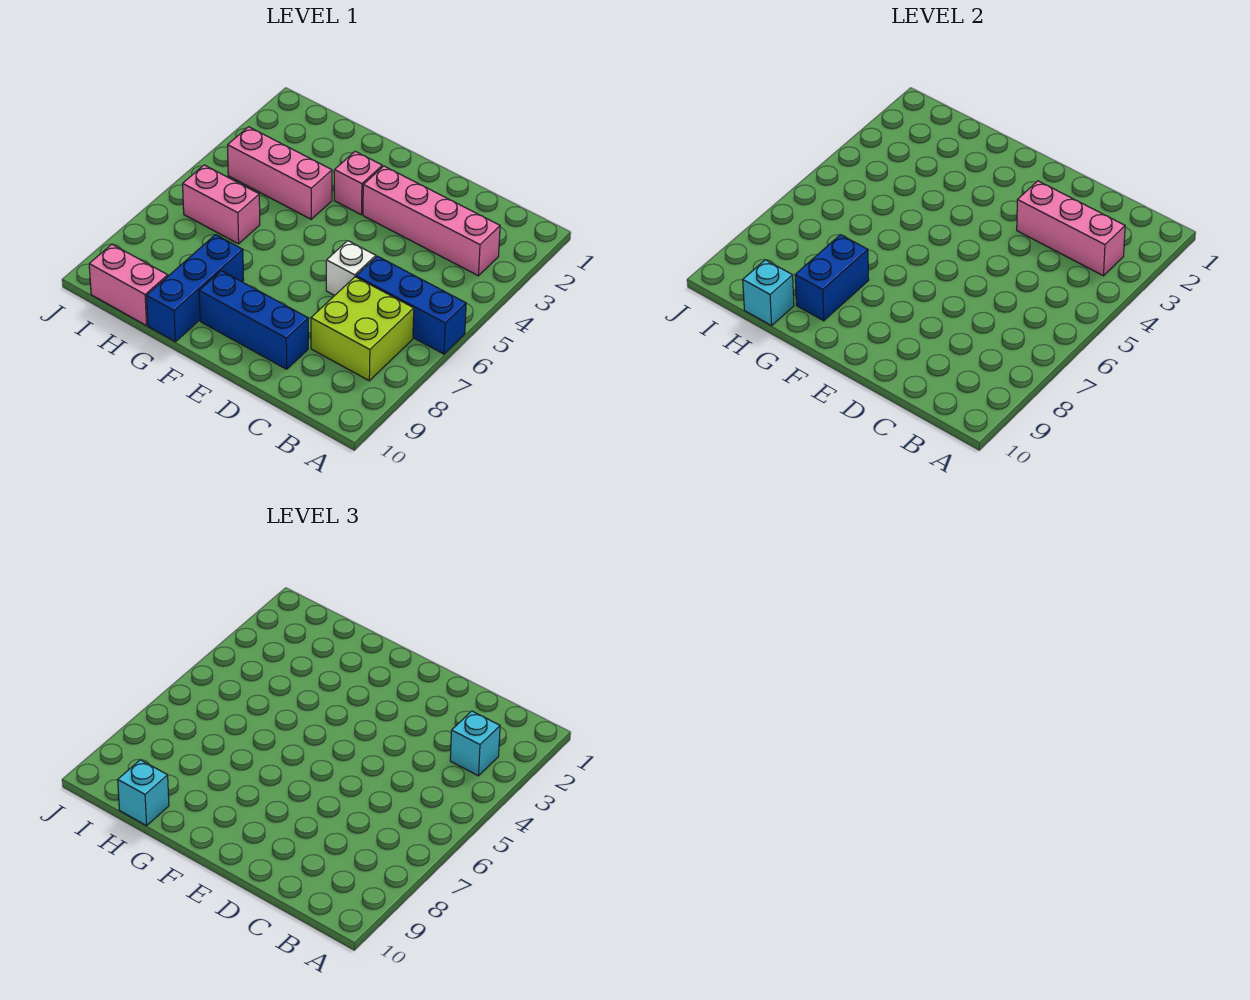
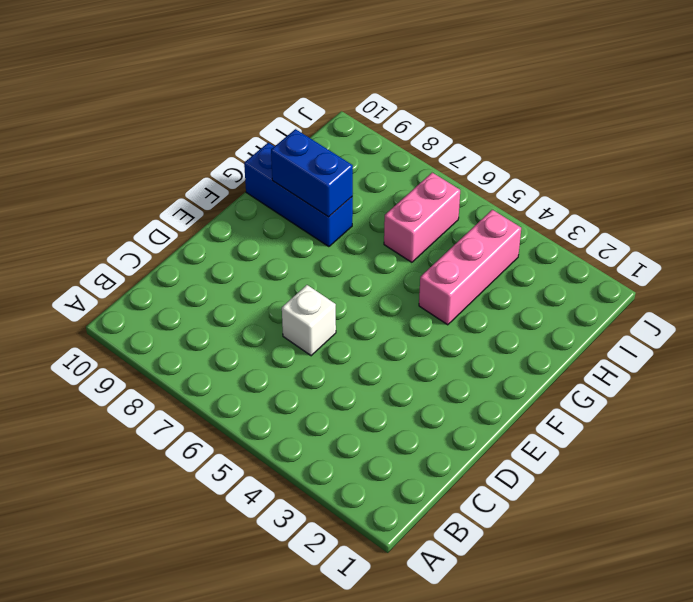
none -> blue brick A6:C6 level 1
none -> pink brick B3:E3 level 1
none -> lime brick B7:C8 level 1

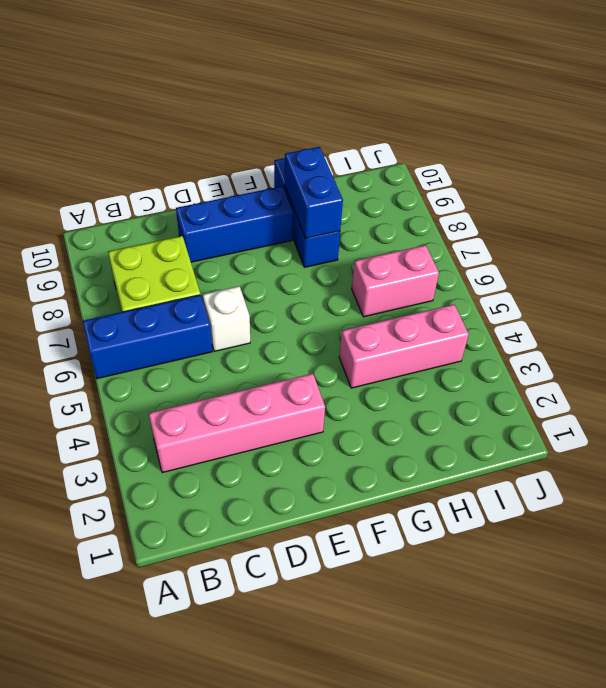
none -> pink brick F3 level 1
none -> pink brick H10:I10 level 1
none -> pink brick B3:D3 level 2

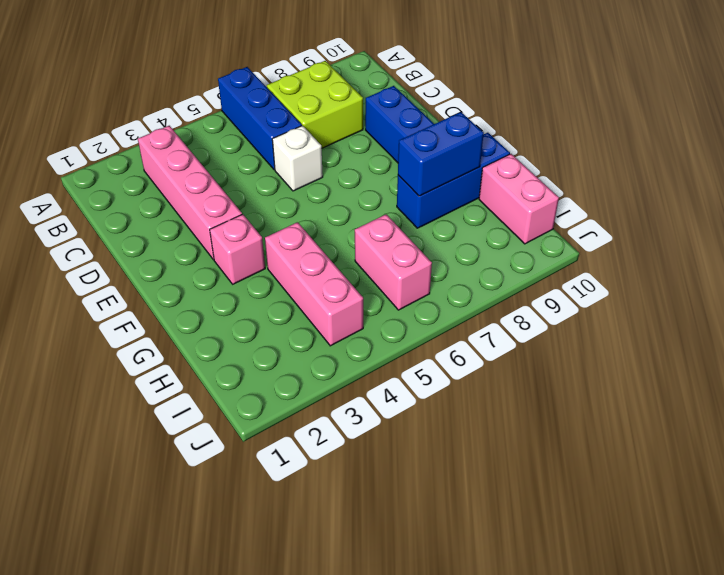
none -> pink brick B3:D3 level 2
none -> cyan brick H10 level 2
none -> cyan brick B3 level 3

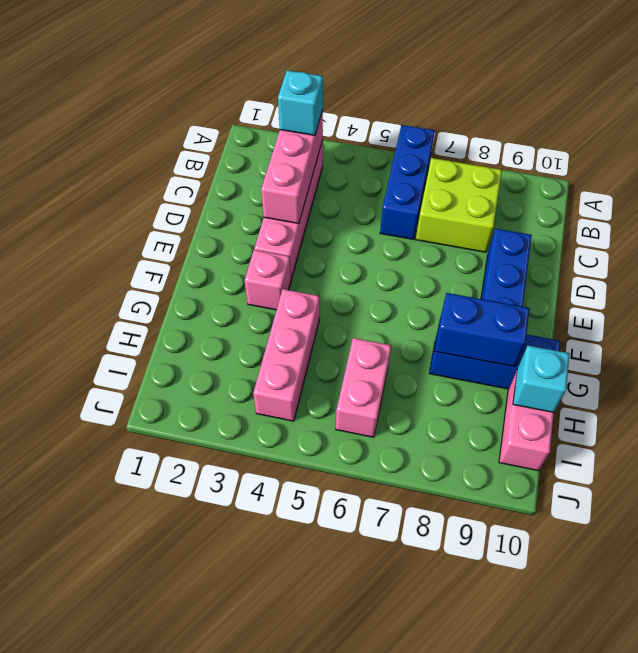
none -> white brick D6 level 1
none -> cyan brick H10 level 3

